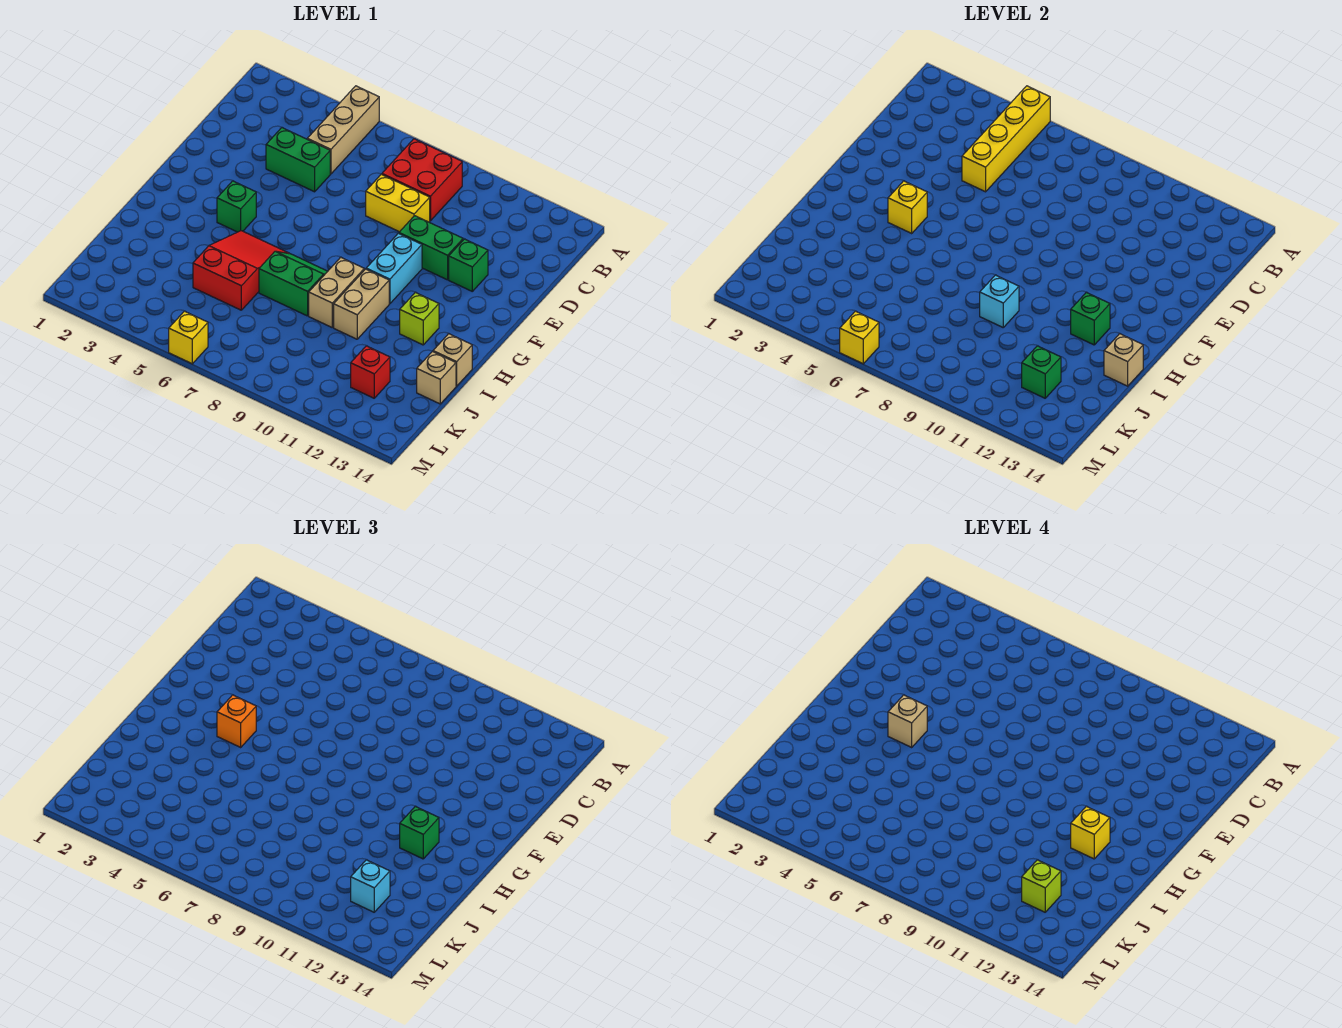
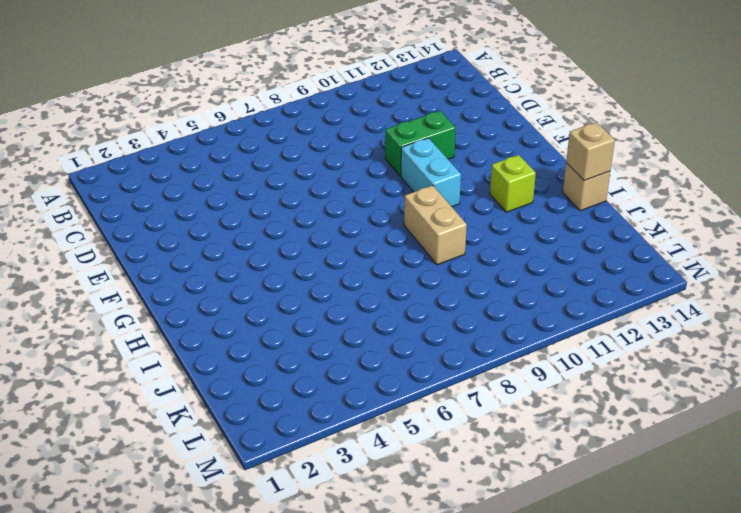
none -> tan brick A5:C5 level 1
none -> red brick B8:C9 level 1
none -> green brick D4:D5 level 1
none -> yellow brick D8:D9 level 1

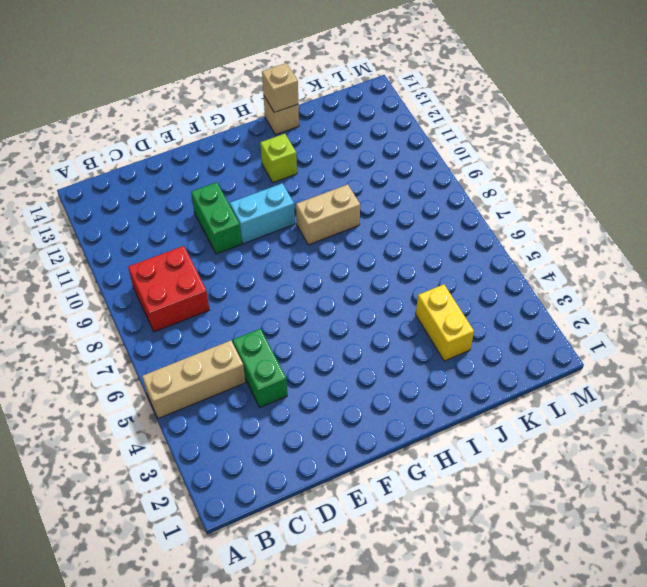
yellow brick J3:J4 level 1 -> yellow brick D8:D9 level 1
none -> green brick E12 level 1
none -> green brick G4 level 1
none -> red slope H5:J6 level 1 top J
none -> green slope H7:I8 level 1 top I

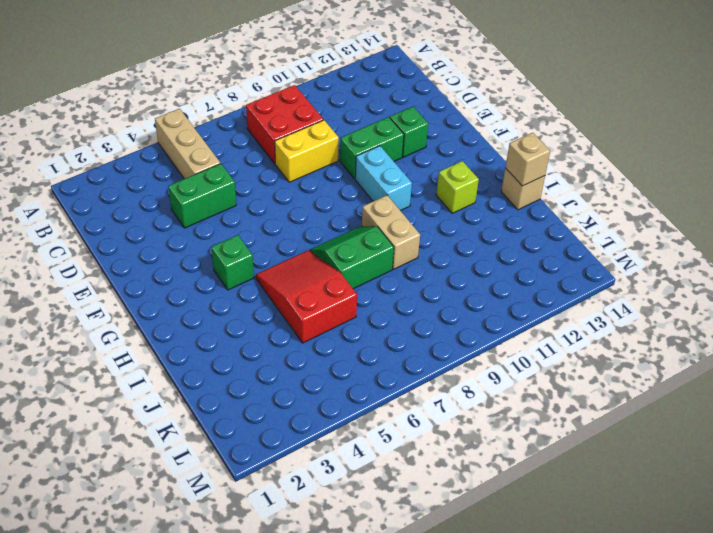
none -> tan brick H10:I10 level 1
none -> tan brick J14 level 1
none -> red brick K12 level 1
none -> yellow brick M6 level 1

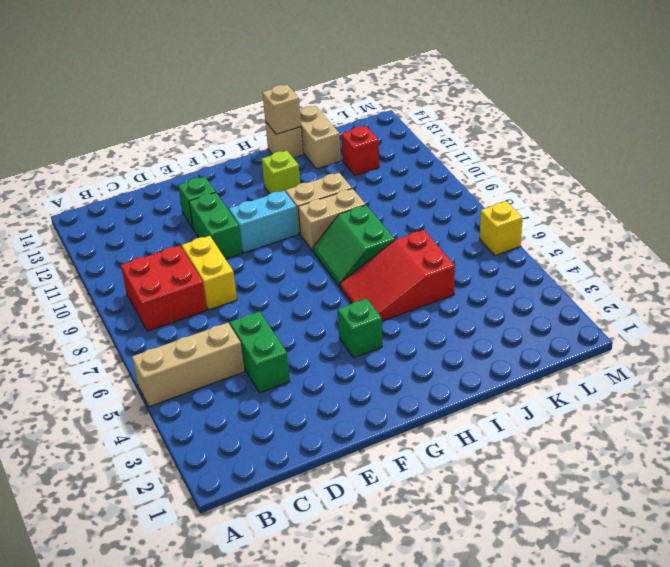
tan brick J13:J14 level 1 -> tan brick J14 level 1
none -> yellow brick A5:D5 level 2
none -> yellow brick G4 level 2
none -> green brick H12 level 2
none -> cyan brick I9 level 2

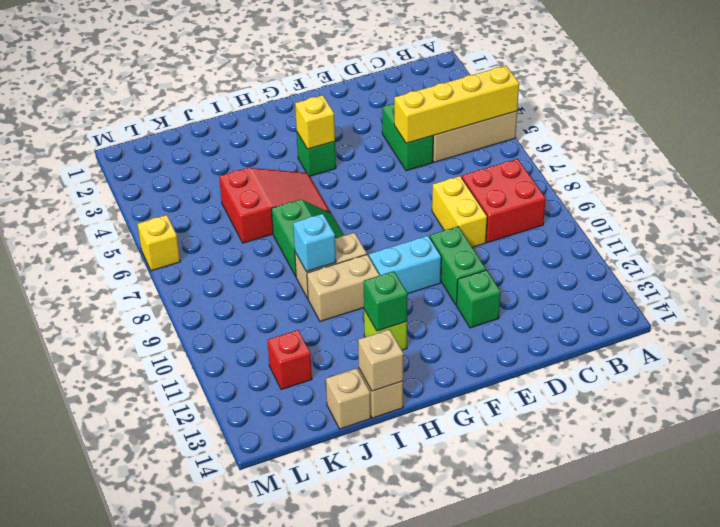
none -> green brick K12 level 2
none -> yellow brick M6 level 2
none -> orange brick G4 level 3
none -> green brick H12 level 3

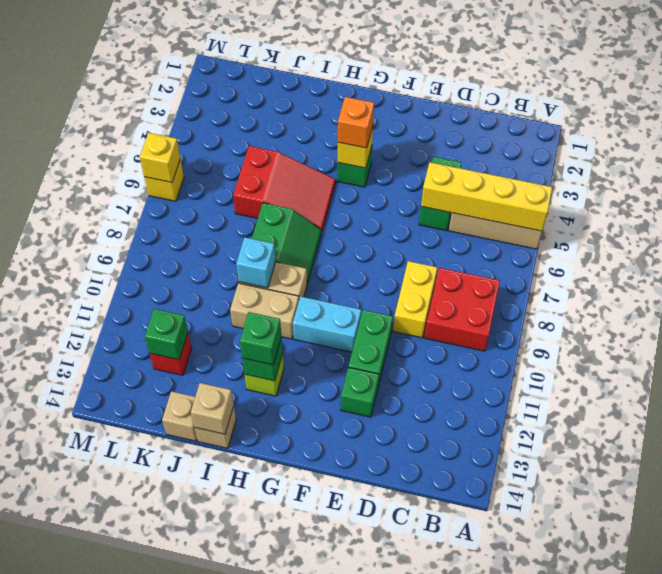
none -> cyan brick K12 level 3
none -> tan brick G4 level 4
none -> yellow brick H12 level 4
none -> lime brick K12 level 4

